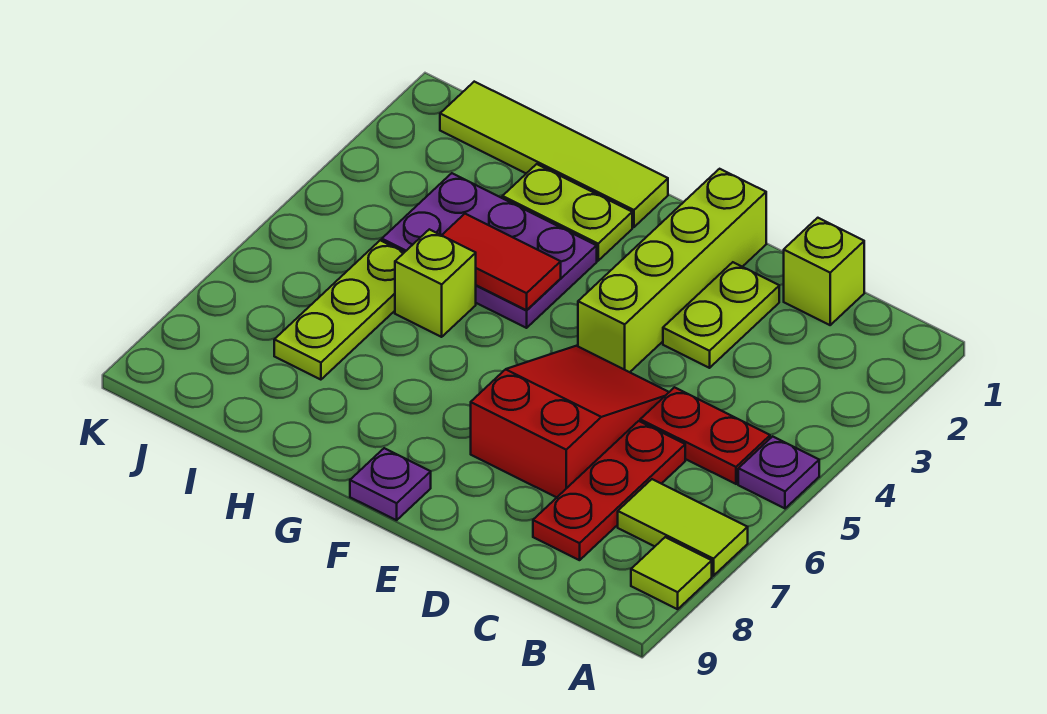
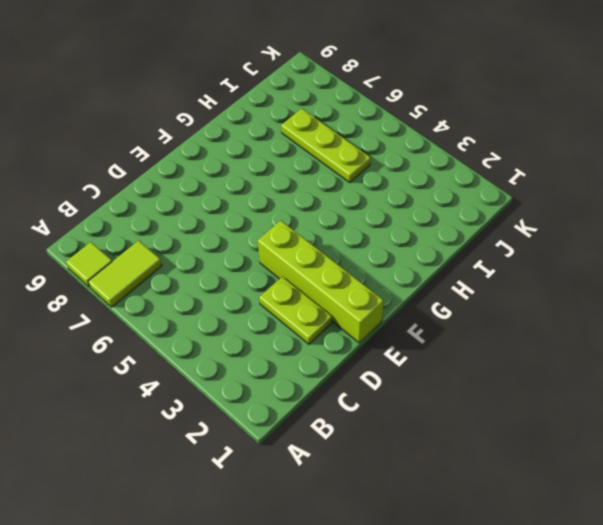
none -> purple plate A5 level 1
none -> red plate B5:C5 level 1
none -> lime brick C1 level 1

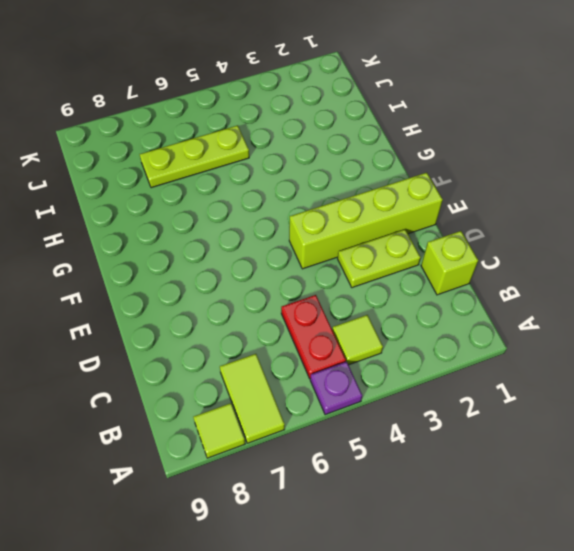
lime tile B4 level 1 -> none
none -> red plate C6:C8 level 1
none -> red slope D5:E7 level 1 top 7
none -> purple plate F9 level 1

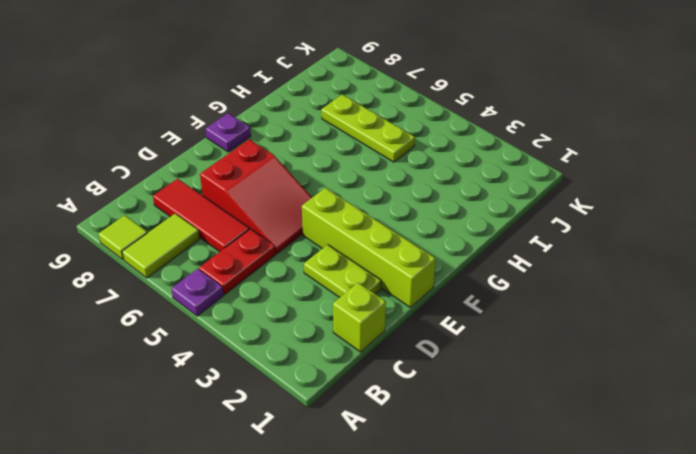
red tile C6:C8 level 1 -> red plate C6:C8 level 1
none -> lime tile G1:J1 level 1
none -> lime plate G2:H2 level 1
none -> purple plate G3:I4 level 1

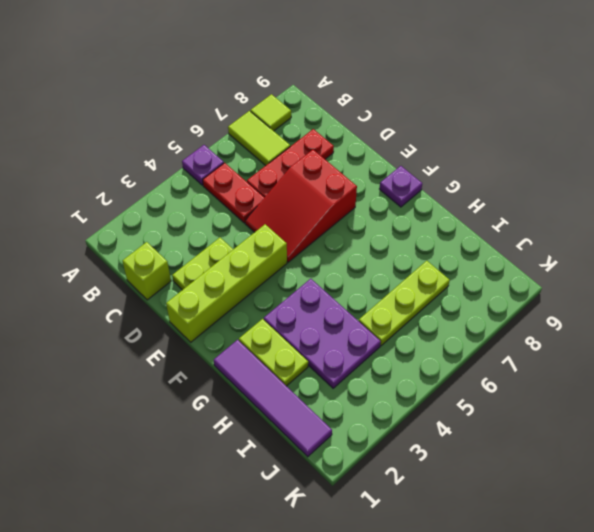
purple tile G1:J1 level 1 -> lime tile G1:J1 level 1
none -> lime brick H5 level 1
none -> red tile G4:H4 level 2

